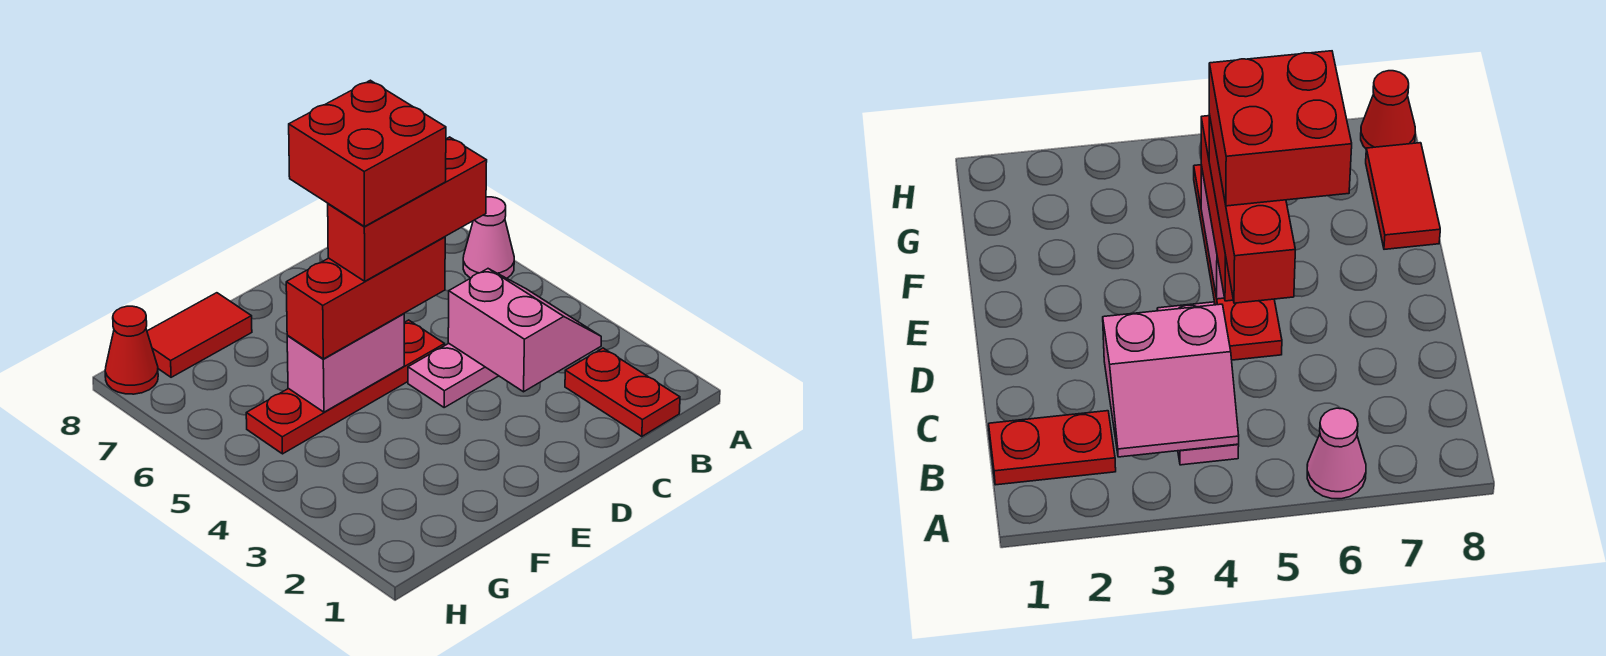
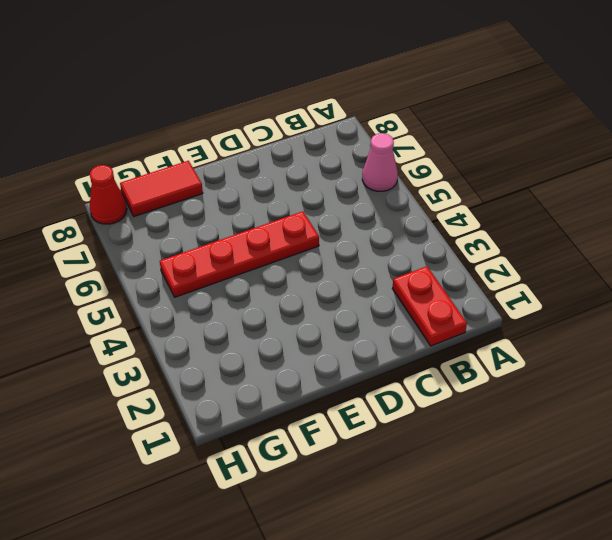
none -> pink plate B4:D4 level 1
none -> pink slope B3:C4 level 2 top C

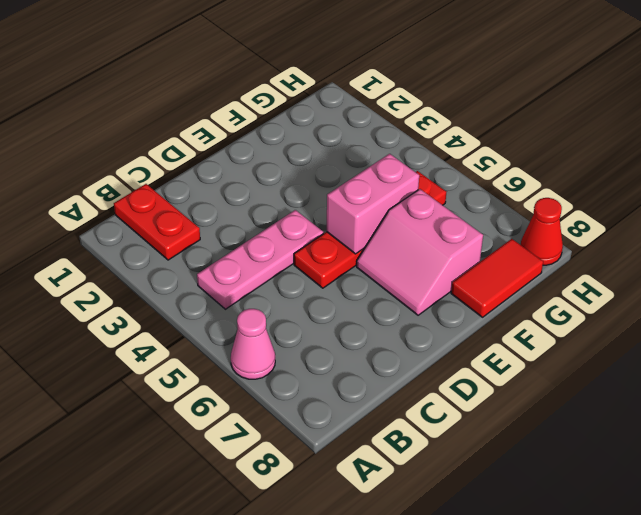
pink slope E6:F7 level 1 top F -> pink slope B3:C4 level 2 top C
none -> red brick D5:F5 level 3
none -> red brick C5:E5 level 4

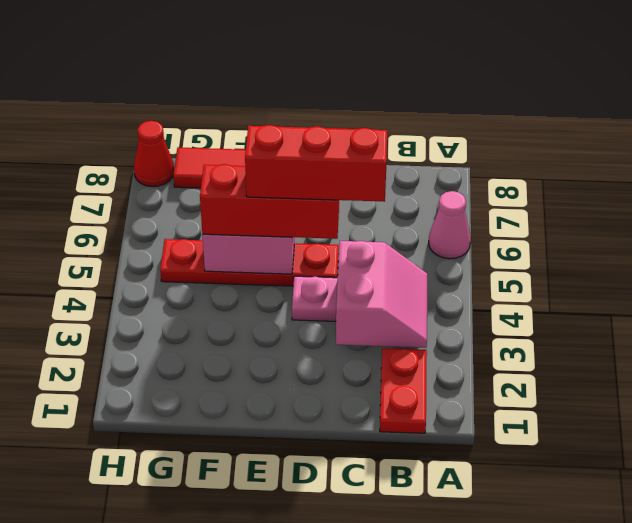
none -> red brick D5:E6 level 5

